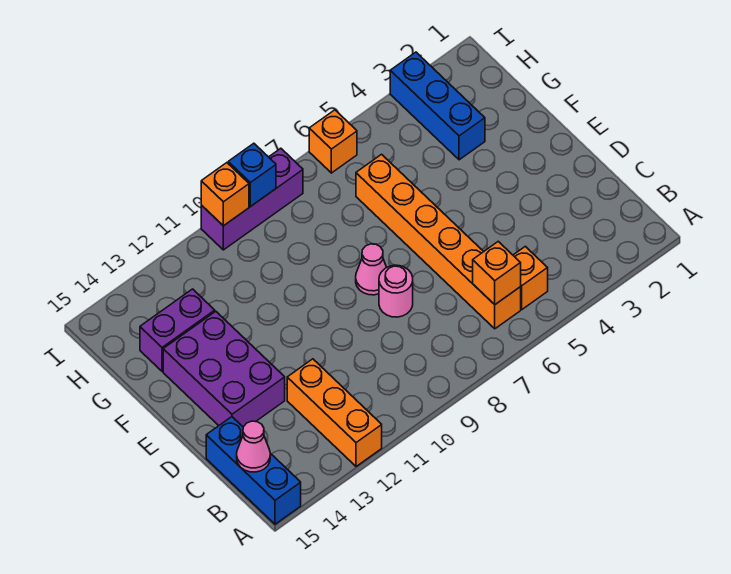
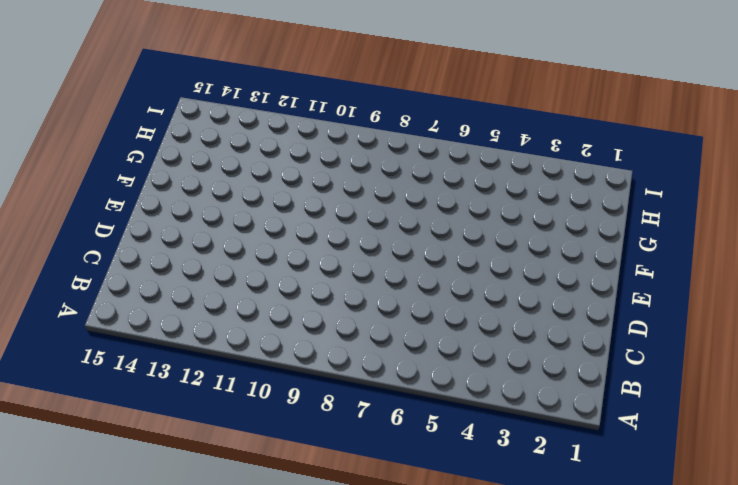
none -> orange brick A12:C12 level 1
none -> blue brick A15:C15 level 1
none -> orange brick B5 level 1

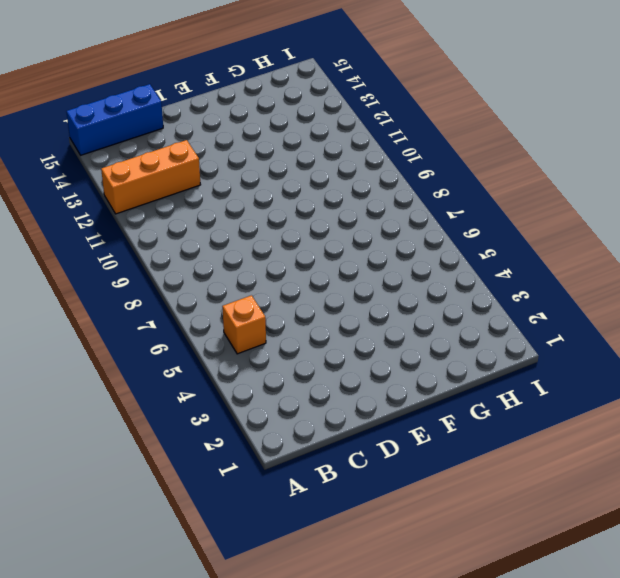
none -> orange brick B6:G6 level 1
none -> pink round brick D8 level 1
none -> purple brick D13:F14 level 1

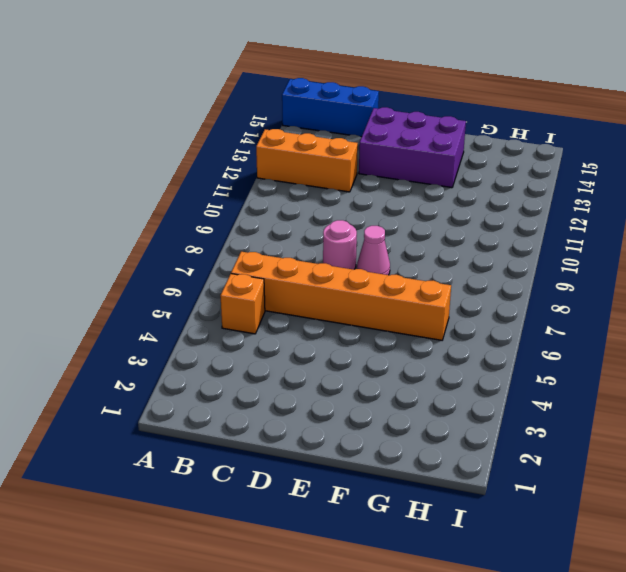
none -> blue brick G3:I3 level 1
none -> purple brick G13:G14 level 1
none -> orange brick I6 level 1

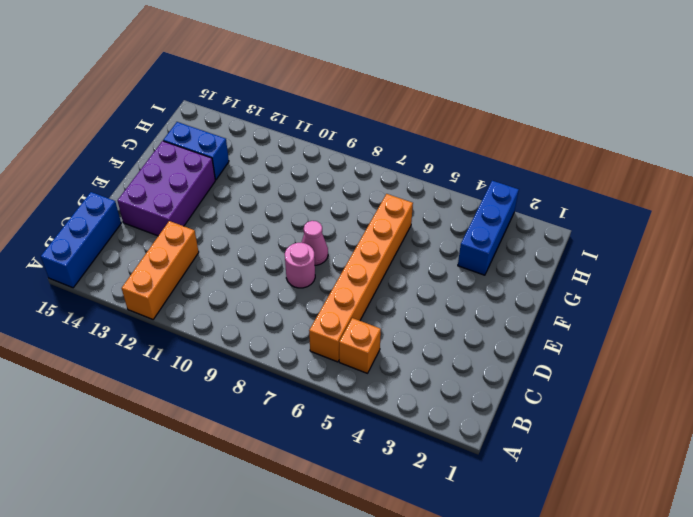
blue brick G13:G14 level 1 -> purple brick G13:G14 level 1
none -> orange brick I6 level 1
none -> purple brick I8:I10 level 1
none -> orange brick B6 level 2

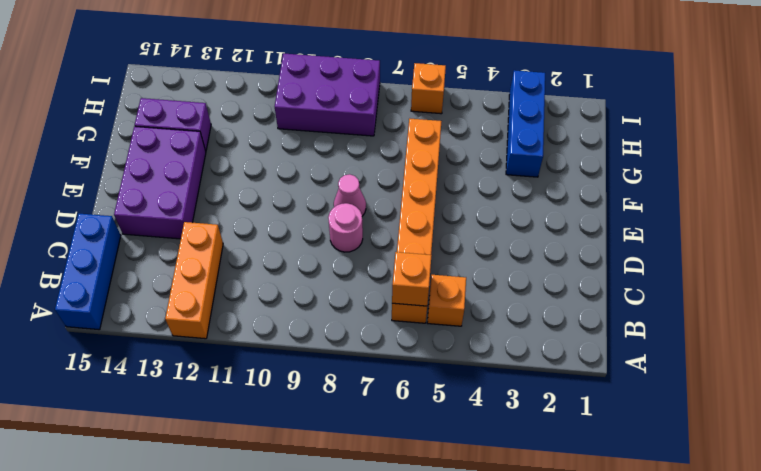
purple brick H8:I10 level 1 -> purple brick I8:I10 level 1
none -> pink cone B15 level 2
none -> blue brick I9 level 2
none -> orange brick I10 level 2

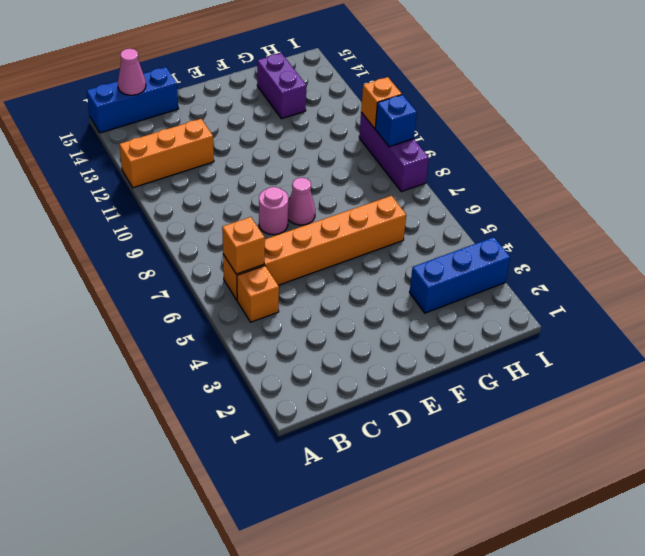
none -> purple brick D13:F14 level 1
none -> orange brick I6 level 1

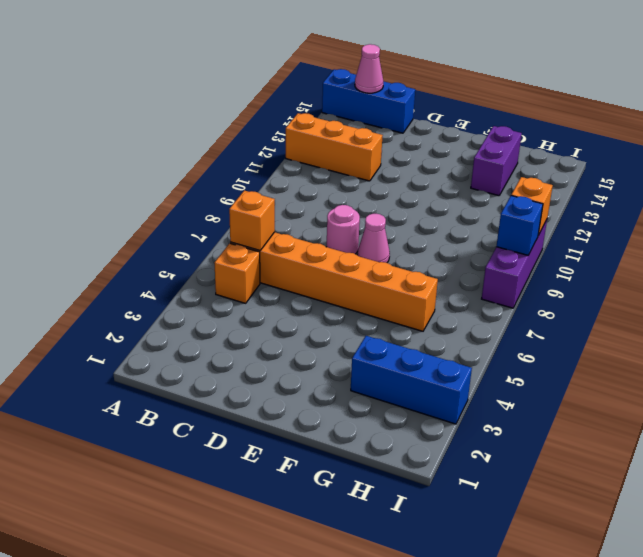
none -> purple brick D13:F14 level 1
none -> orange brick I6 level 1

